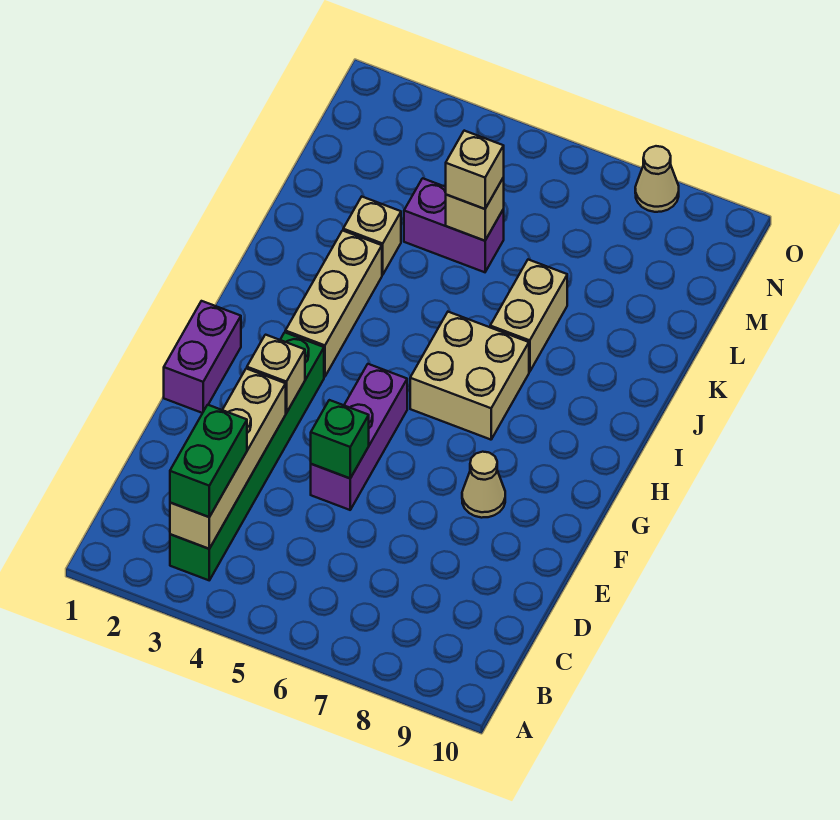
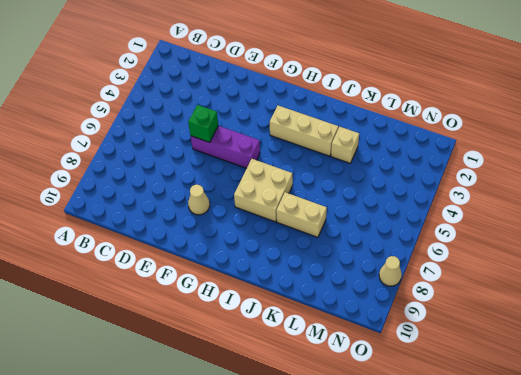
none -> green brick B3:G3 level 1
none -> purple brick F1:G1 level 1
none -> purple brick L4:L5 level 1

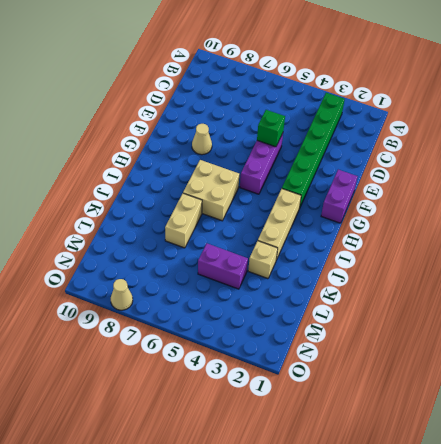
none -> tan brick B3:E3 level 2
none -> tan brick F3 level 2
none -> tan brick L5 level 2

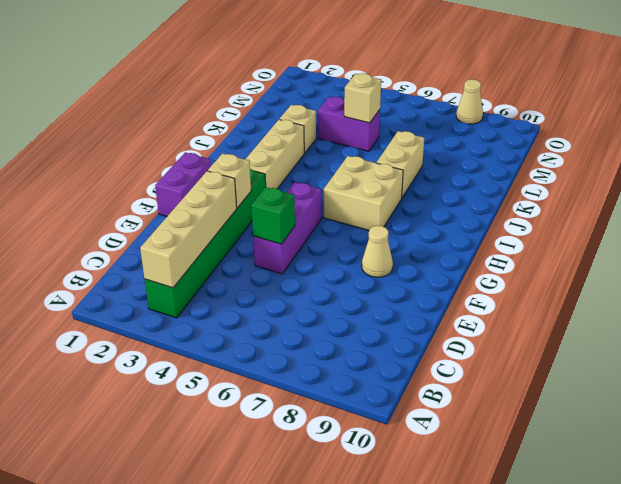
none -> green brick B3:C3 level 3
none -> tan brick L5 level 3

